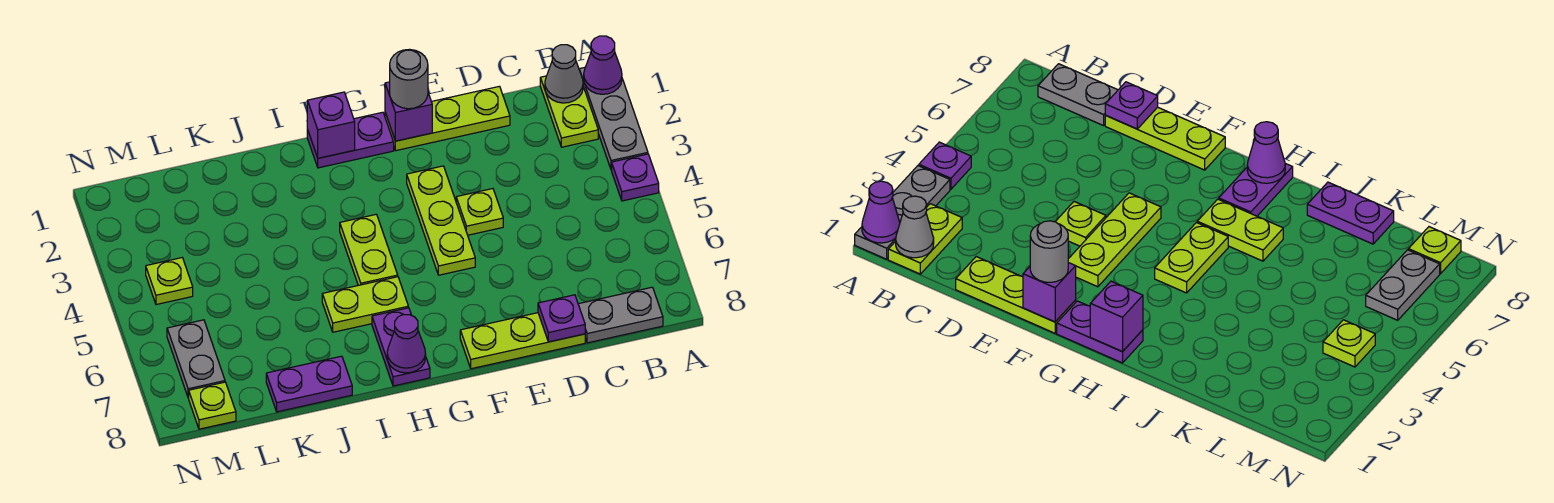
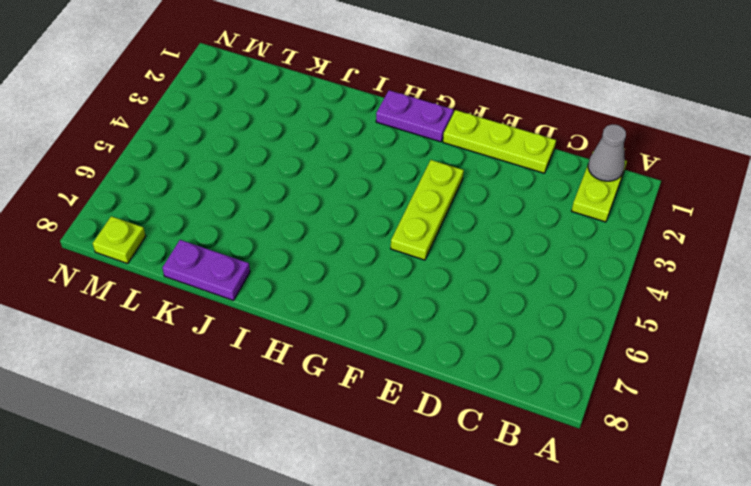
none -> grey plate A1:A3 level 1
none -> purple plate A4 level 1
none -> grey plate B8:C8 level 1

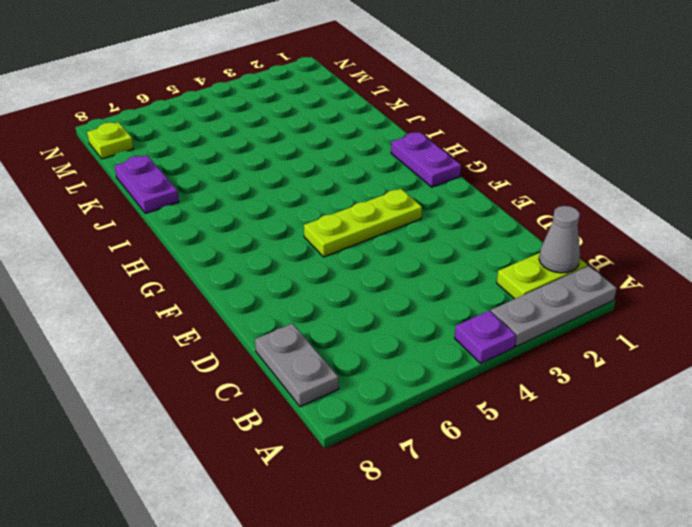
none -> lime plate D1:F1 level 1
none -> lime plate D8:F8 level 1
none -> lime plate E4 level 1

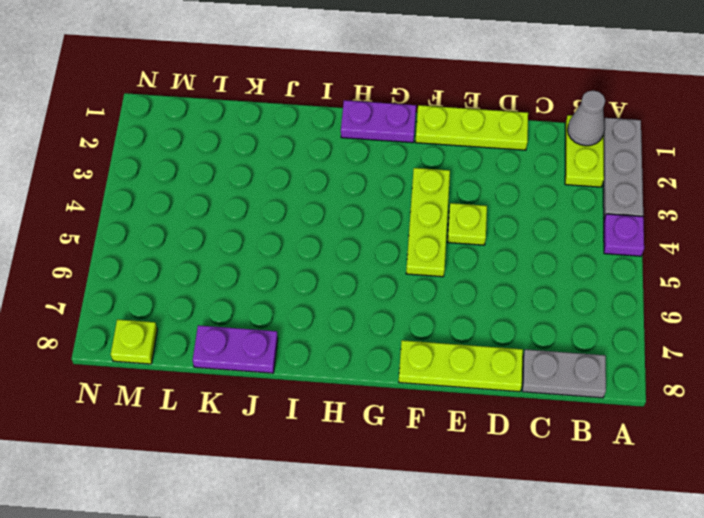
none -> lime plate H4:H5 level 1
none -> lime plate H6:I6 level 1
none -> purple plate H7:H8 level 1

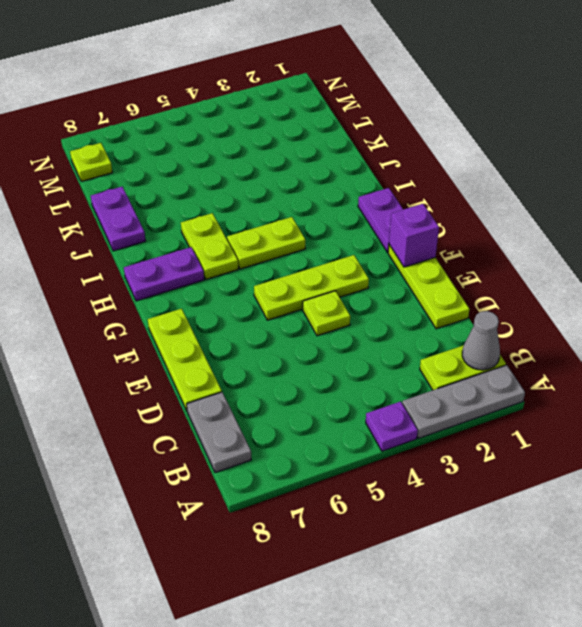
none -> lime plate M4 level 1
none -> grey plate M6:M7 level 1
none -> purple cone A1 level 2

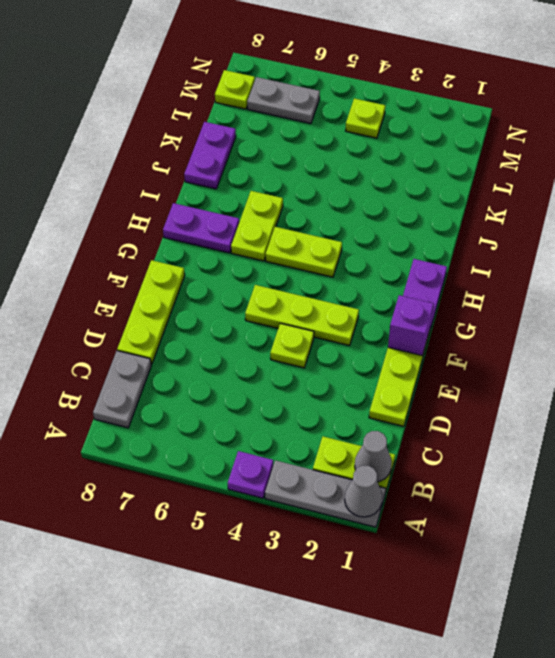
grey cone A1 level 2 -> purple cone A1 level 2
none -> purple plate D8 level 2
none -> purple brick H1 level 2
none -> purple cone H8 level 2

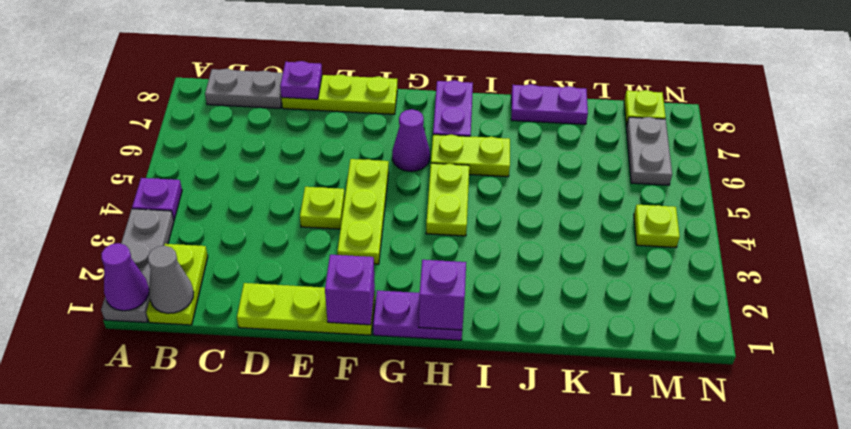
purple cone G6 level 1 -> purple cone H8 level 2
none -> grey round brick F1 level 3

